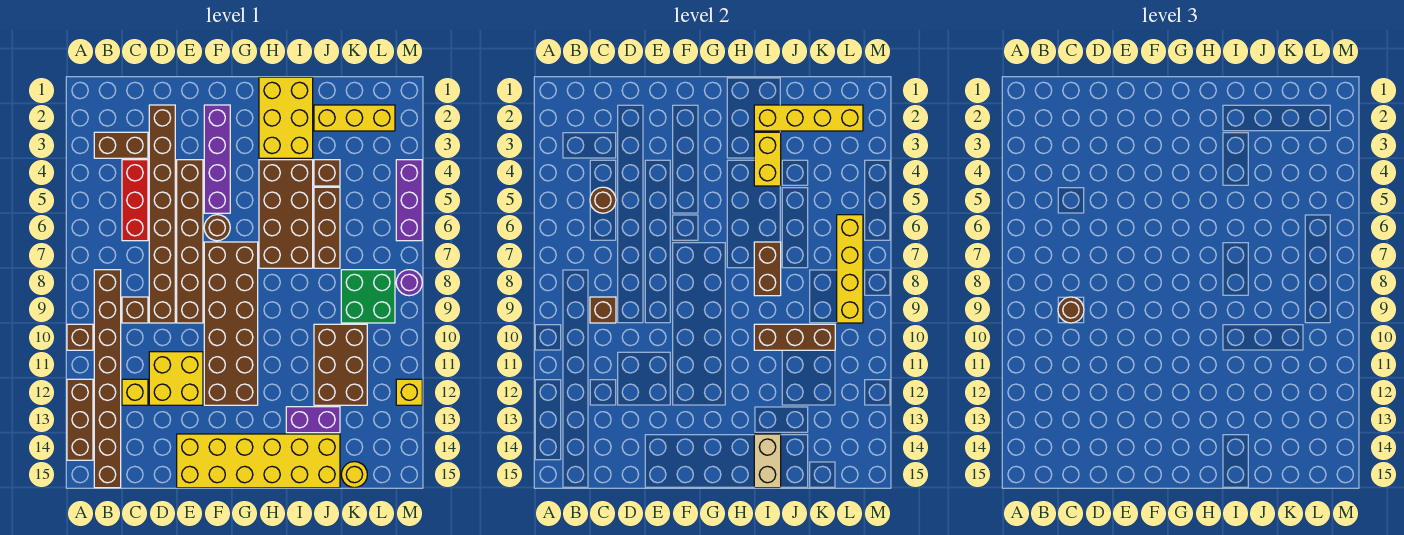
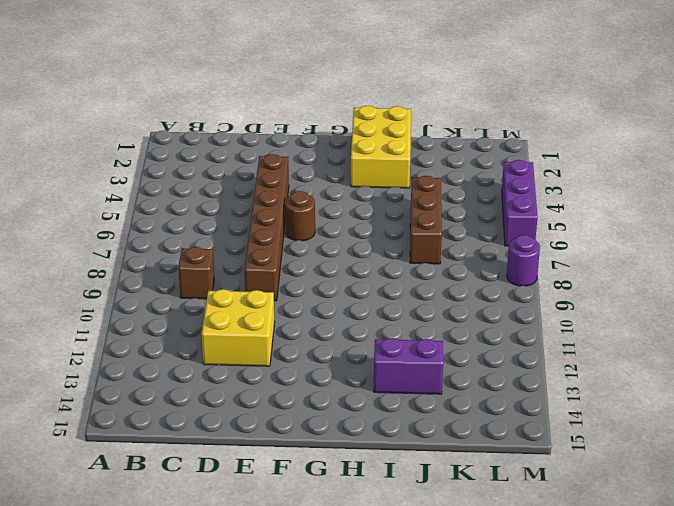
none -> brown brick A10 level 1
none -> brown brick A12:A14 level 1
none -> brown brick B3:C3 level 1
none -> brown brick B8:B15 level 1

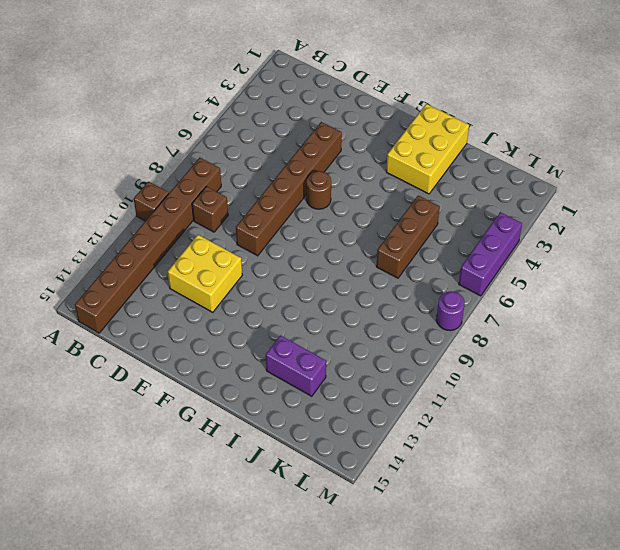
none -> brown brick A12:A14 level 1
none -> brown brick B3:C3 level 1
none -> red brick C4:C6 level 1
none -> yellow brick C12 level 1

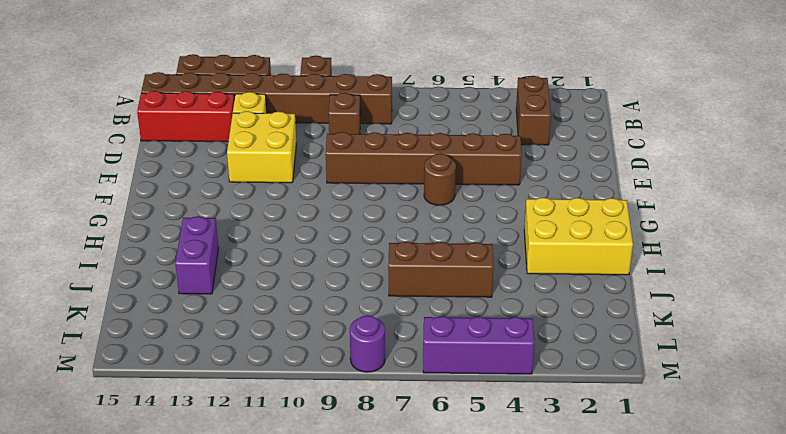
red brick C13:C15 level 1 -> red brick C4:C6 level 1
none -> brown brick D2:D9 level 1
none -> yellow brick E14:J15 level 1
none -> purple brick F2:F5 level 1
none -> brown brick F7:G12 level 1

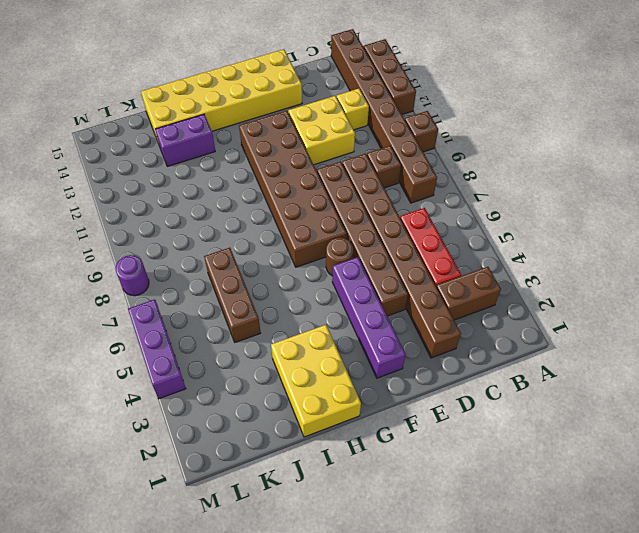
none -> brown brick H4:I7 level 1
none -> yellow brick J2:L2 level 1
none -> brown brick J4 level 1
none -> brown brick J10:K12 level 1

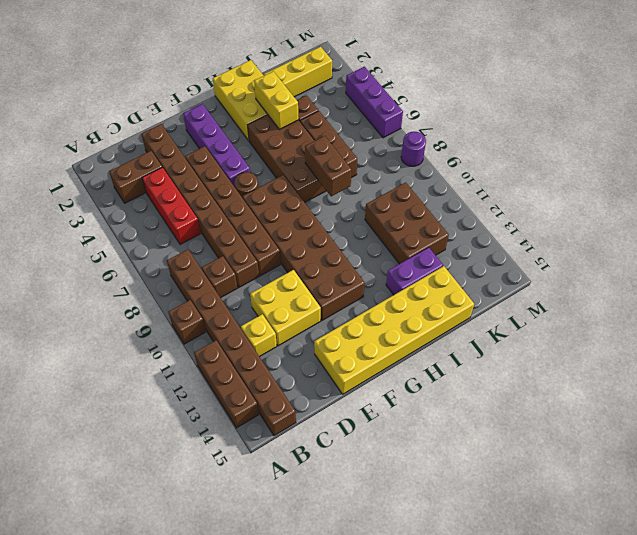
none -> green brick K8:L9 level 1
none -> yellow round brick K15 level 1
none -> yellow brick M12 level 1
none -> brown round brick C5 level 2

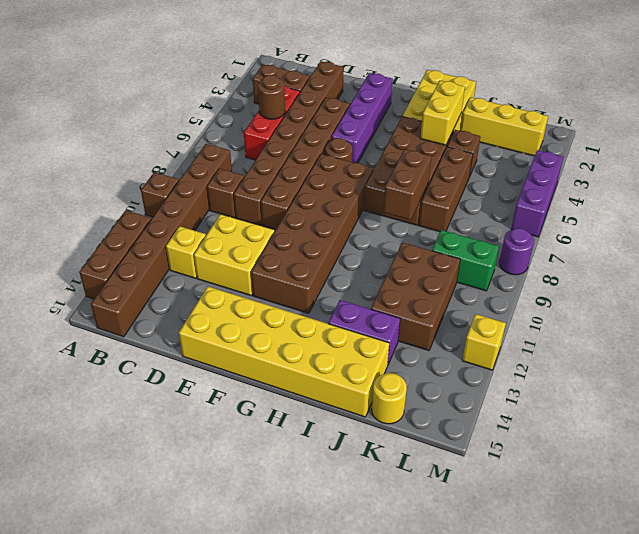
green brick K9:L9 level 1 -> green brick K8:L9 level 1
none -> brown brick C9 level 2
none -> yellow brick I2:L2 level 2
none -> brown brick I10:K10 level 2
none -> tan brick I14:I15 level 2

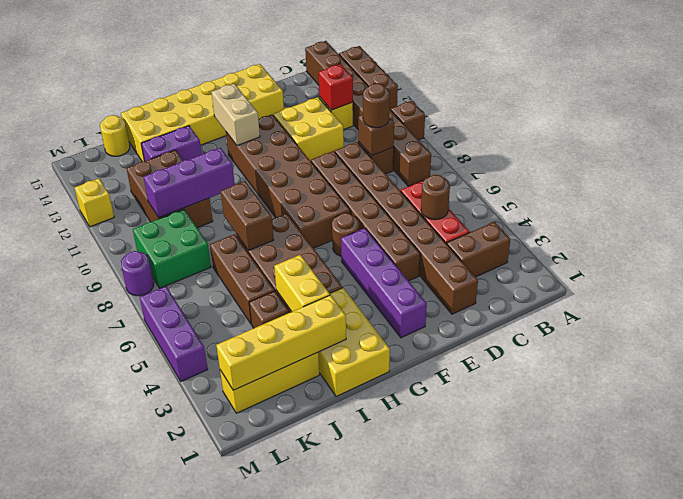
red brick C12 level 2 -> none
tan brick G12:G13 level 2 -> tan brick I14:I15 level 2
purple brick I10:K10 level 2 -> brown brick I10:K10 level 2
none -> yellow brick L6:L9 level 2

